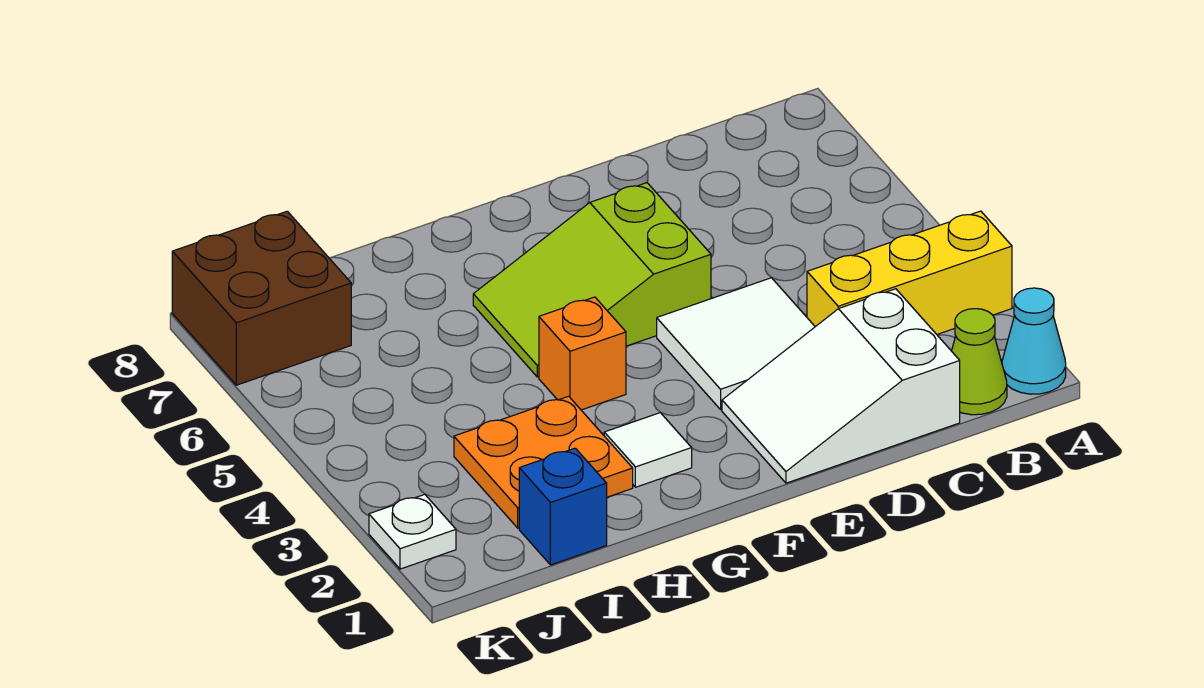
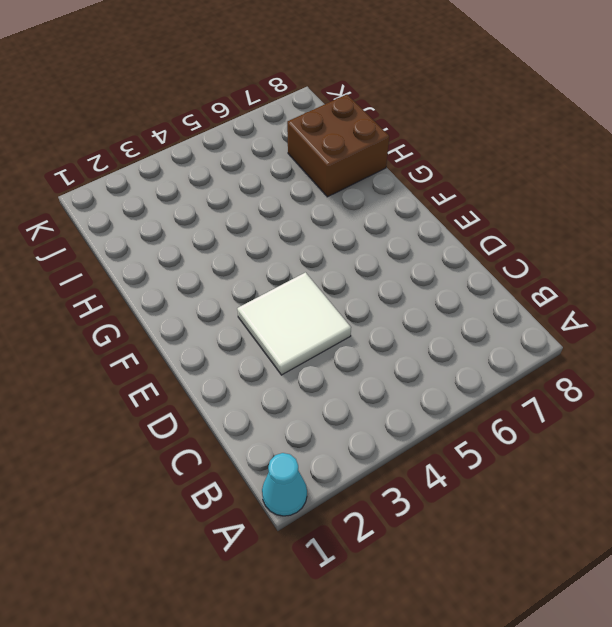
brown brick H7:I8 level 1 -> brown brick J7:K8 level 1
none -> yellow brick A3:C3 level 1
none -> lime cone B1 level 1
none -> white slope C1:E2 level 1 top C

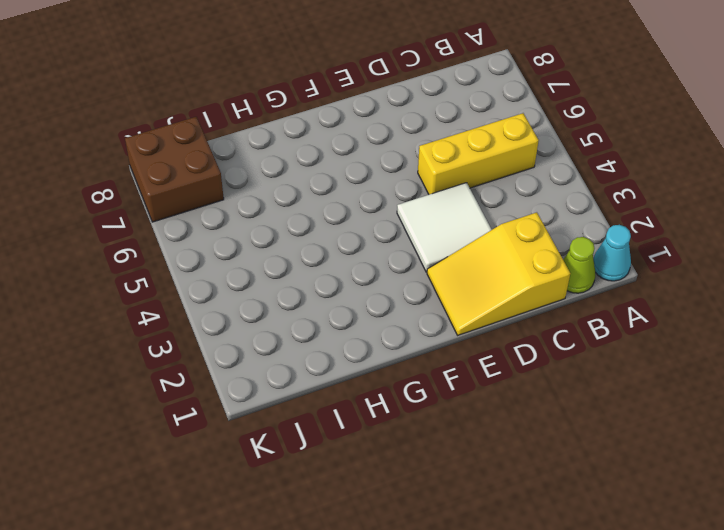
yellow brick B5:D5 level 1 -> yellow brick A3:C3 level 1
yellow slope C1:E2 level 1 top C -> white slope C1:E2 level 1 top C
none -> lime slope E5:G6 level 1 top E
none -> white tile G2 level 1
none -> orange brick G4 level 1

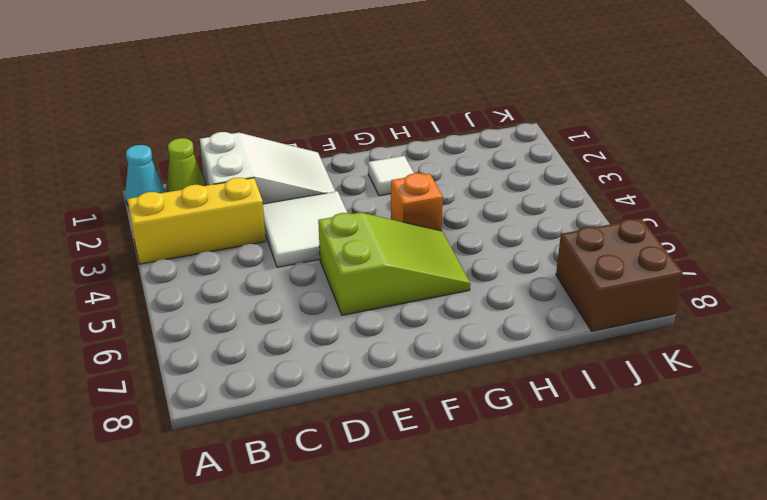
none -> orange plate H2:I3 level 1
none -> blue brick I1 level 1
none -> white plate K2 level 1

